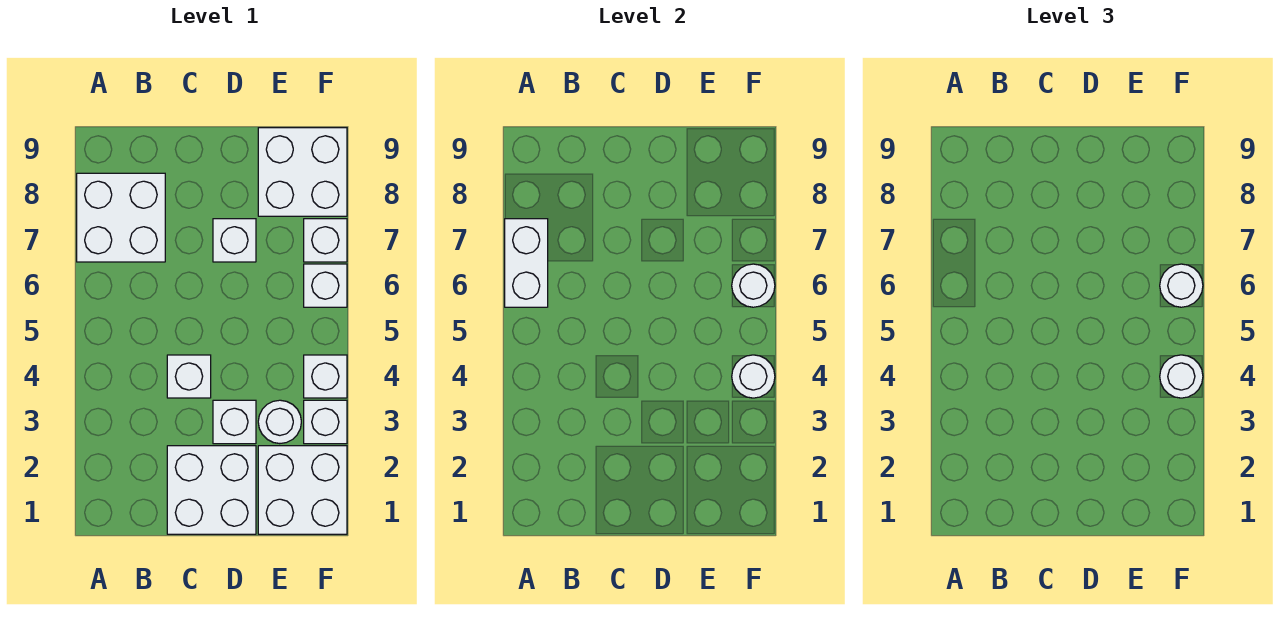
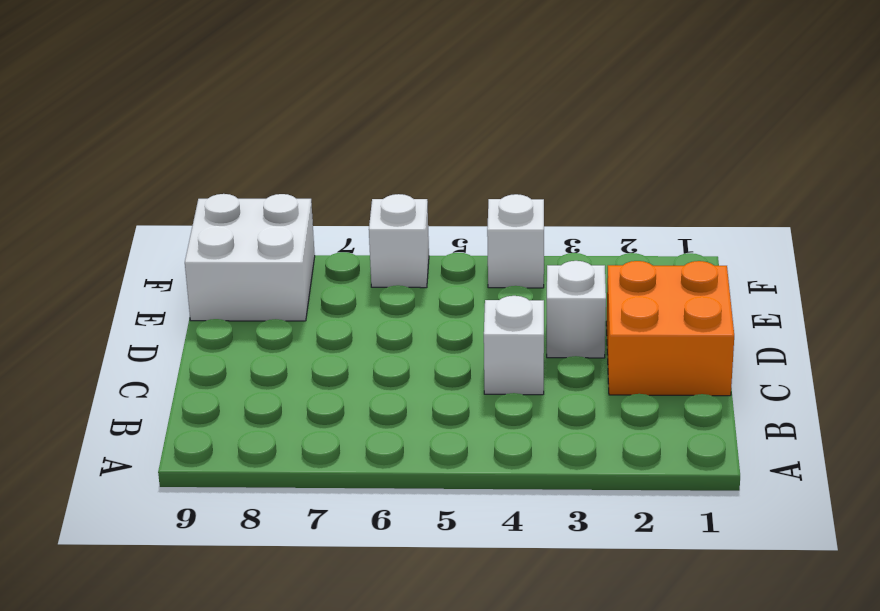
orange brick C1:D2 level 1 -> white brick C1:D2 level 1
none -> white brick A7:B8 level 1
none -> white brick D7 level 1
none -> white brick E1:F2 level 1

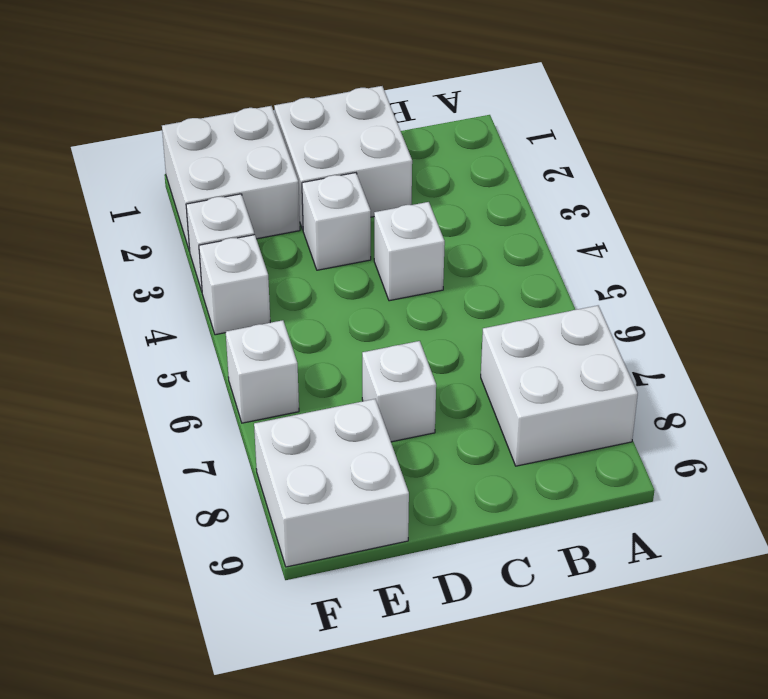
none -> white round brick E3 level 1
none -> white brick F7 level 1
none -> white brick A6:A7 level 2

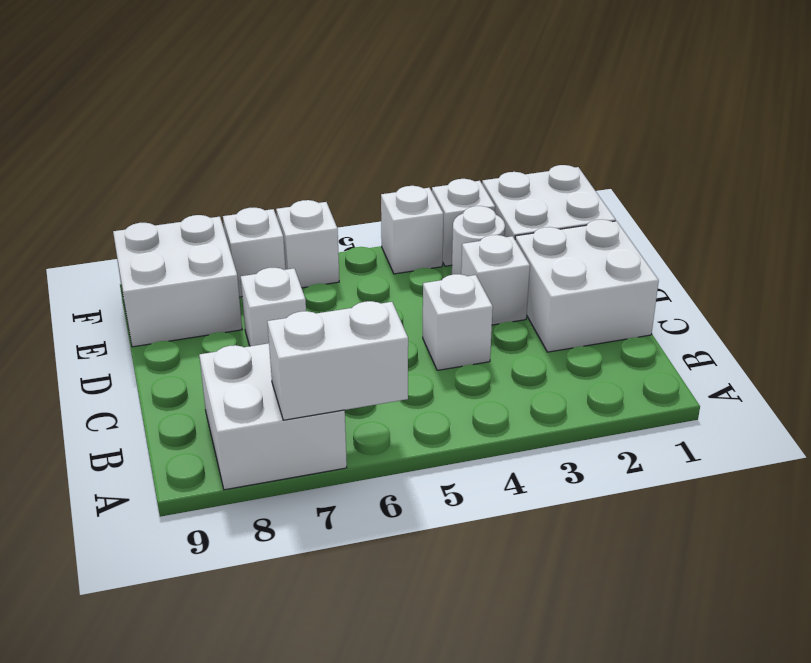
none -> white round brick F4 level 2
none -> white round brick F6 level 2
none -> white round brick F4 level 3

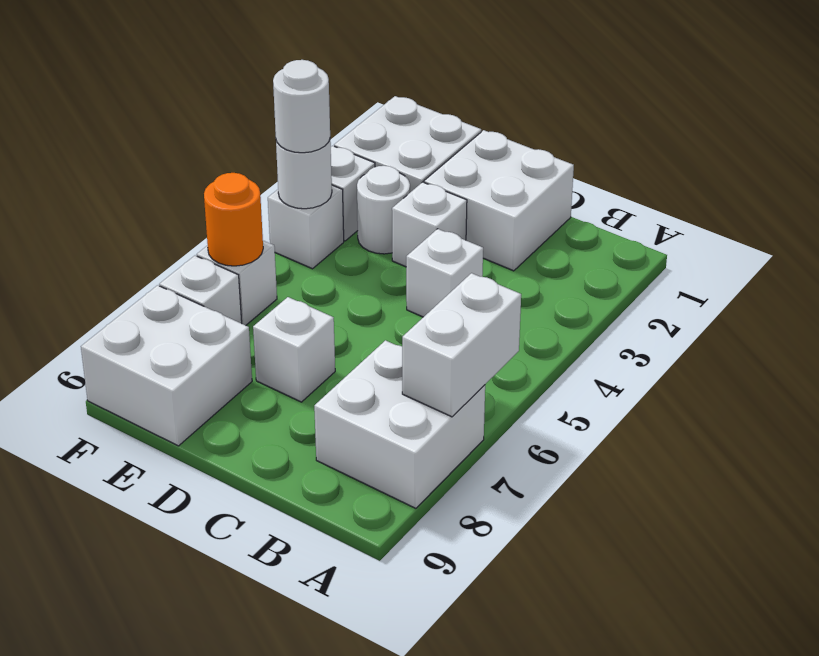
orange round brick F6 level 2 -> white round brick F6 level 2
none -> white round brick F6 level 3

